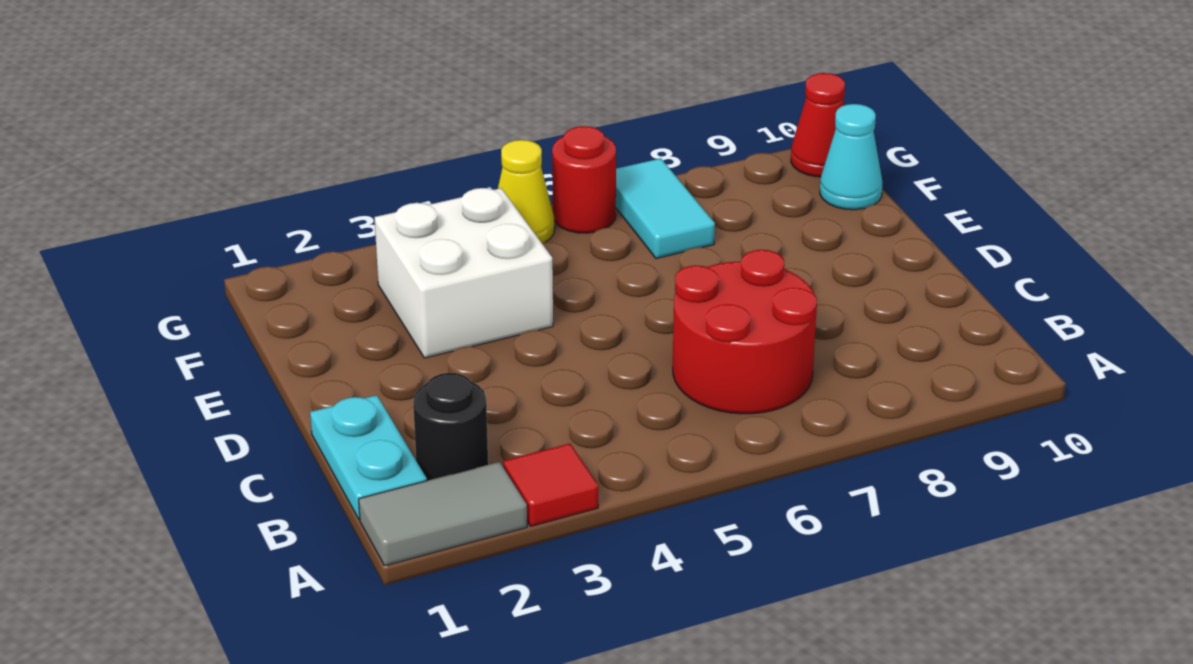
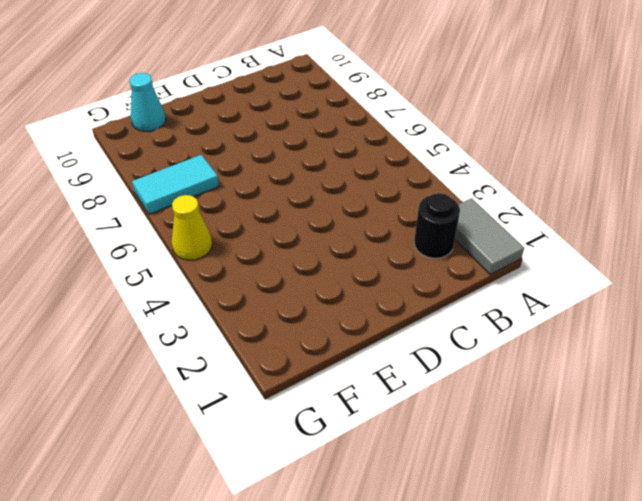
none -> red tile A3 level 1
none -> cyan plate B1:C1 level 1

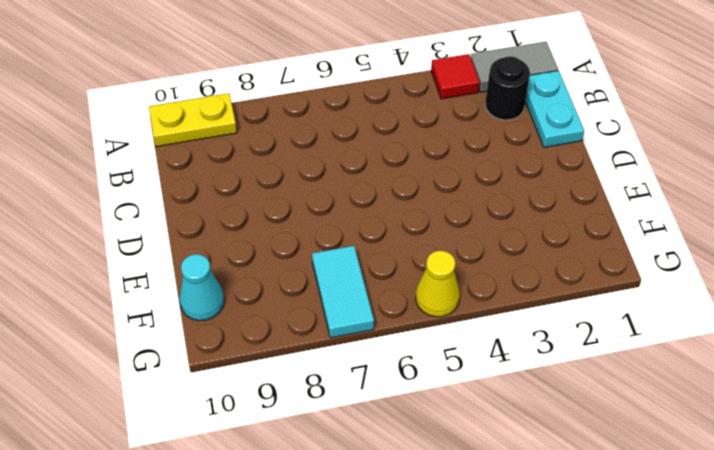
yellow plate A9:A10 level 1 -> none
none -> red round brick B6:C7 level 1
none -> white brick E3:F4 level 1

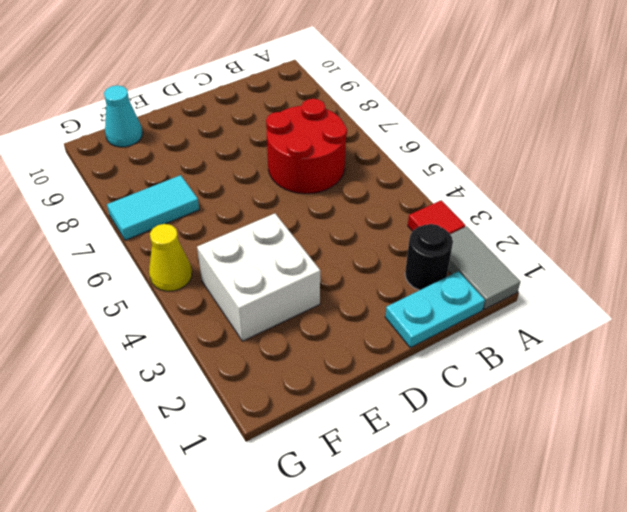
none -> red round brick G6 level 1
none -> red cone G10 level 1

